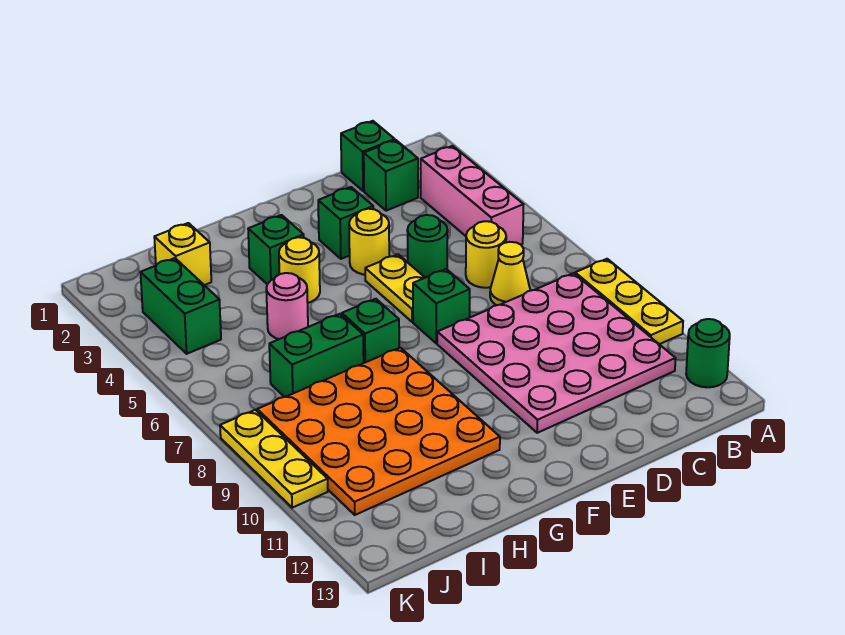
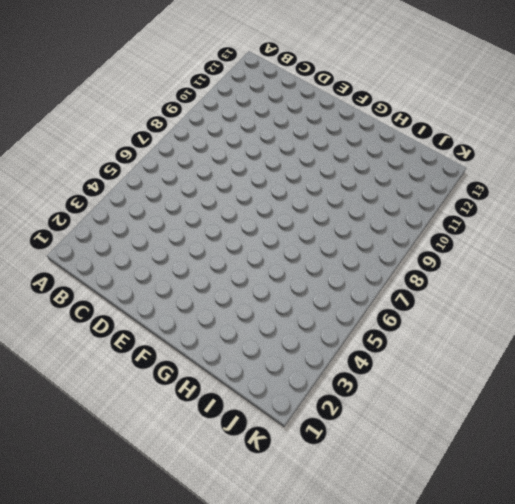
none -> yellow plate A8:A10 level 1
none -> green round brick A12 level 1
none -> pink brick B3:B5 level 1

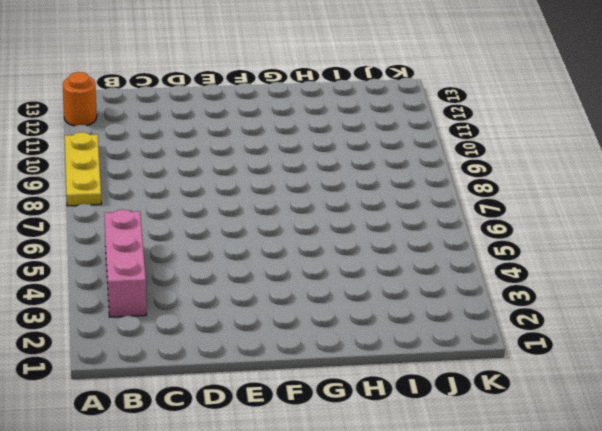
orange round brick A12 level 1 -> green round brick A12 level 1
none -> pink plate B8:E11 level 1
none -> green brick C1 level 1
none -> green brick C2 level 1

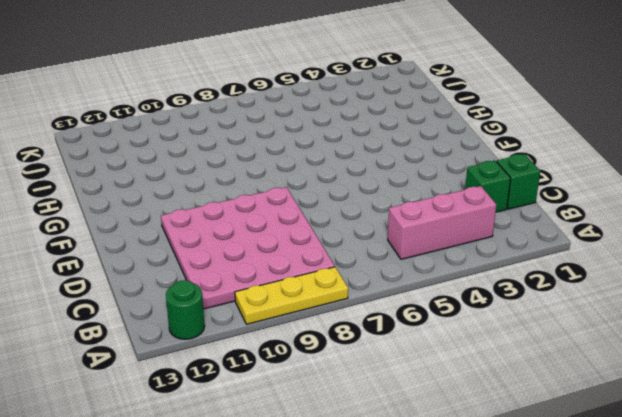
none -> yellow round brick C6 level 1
none -> yellow cone C7 level 1
none -> green round brick D5 level 1

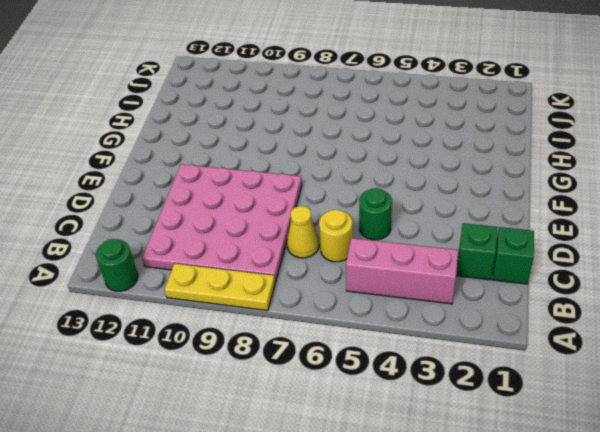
none -> green brick E3 level 1
none -> yellow round brick E4 level 1
none -> yellow plate E5:E6 level 1

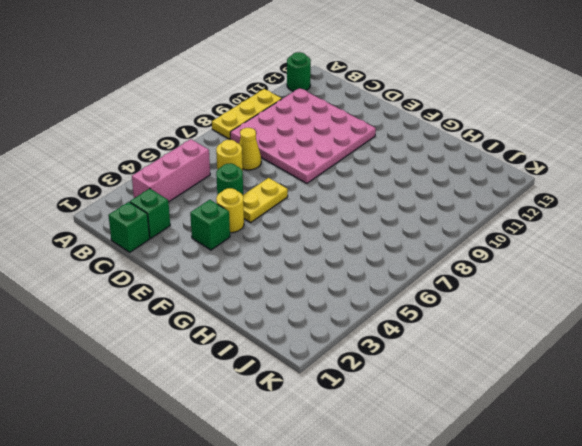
none -> green brick E7 level 1
none -> green brick G3 level 1
none -> yellow round brick G4 level 1

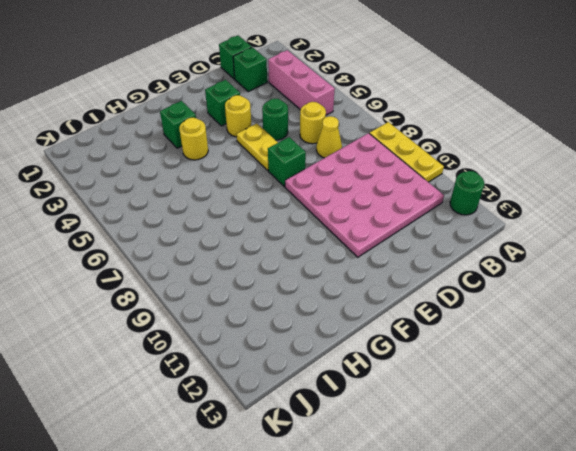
none -> green brick G7 level 1
none -> orange plate G8:J11 level 1
none -> pink round brick H5 level 1

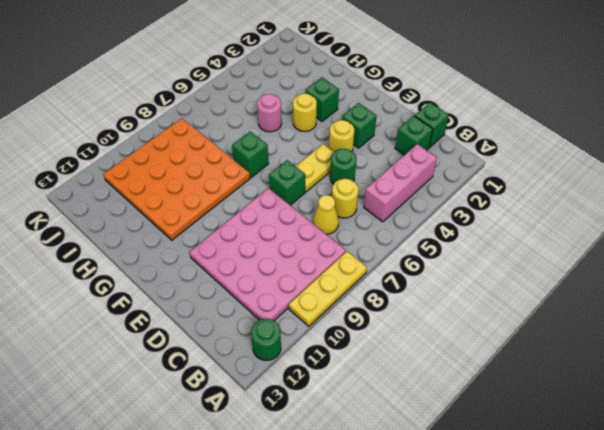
none -> green brick H7:I7 level 1
none -> yellow brick I2 level 1
none -> green brick J3:J4 level 1

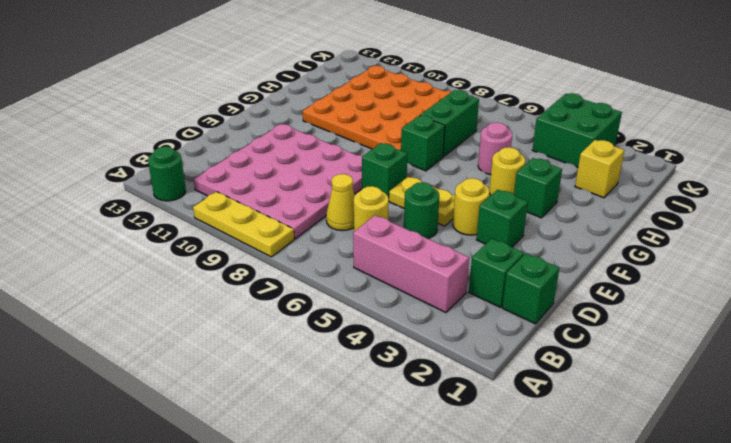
green brick J3:K4 level 1 -> green brick J3:J4 level 1
none -> yellow plate K8:K10 level 1

